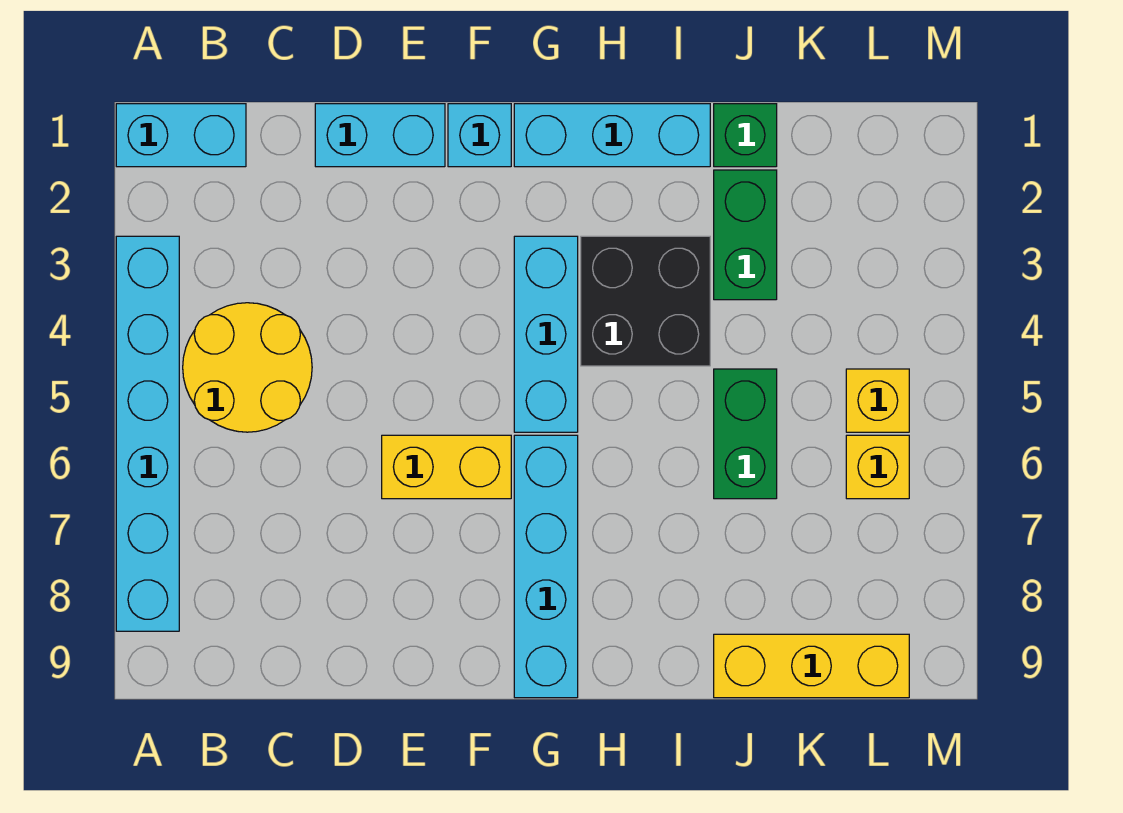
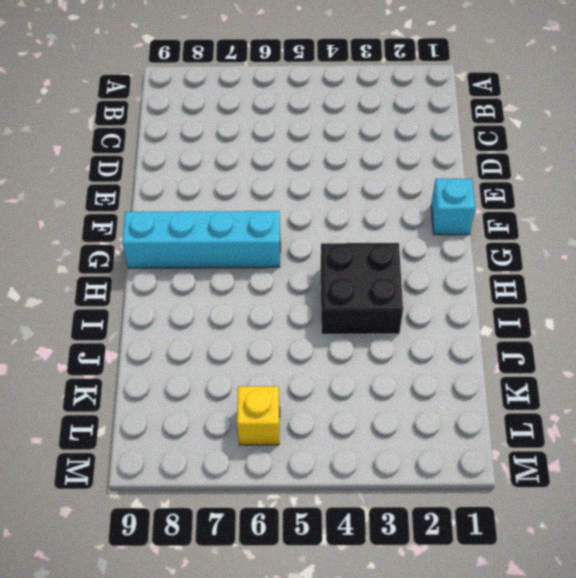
none -> cyan brick A1:B1 level 1
none -> cyan brick A3:A8 level 1
none -> yellow round brick B4:C5 level 1

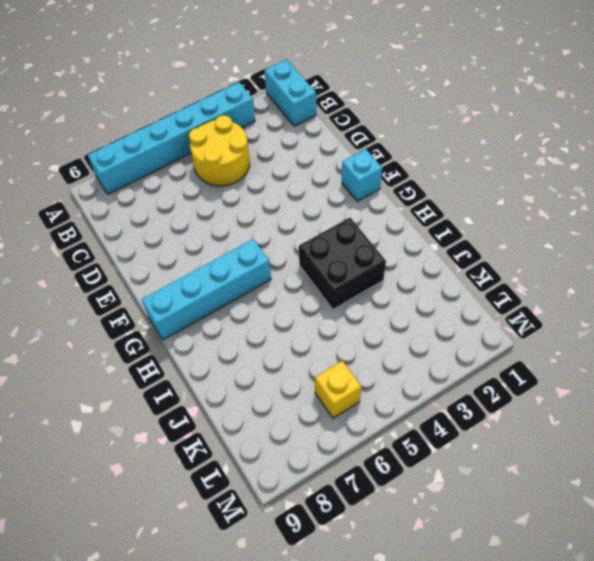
none -> cyan brick D1:E1 level 1
none -> yellow brick E6:F6 level 1
none -> cyan brick G1:I1 level 1

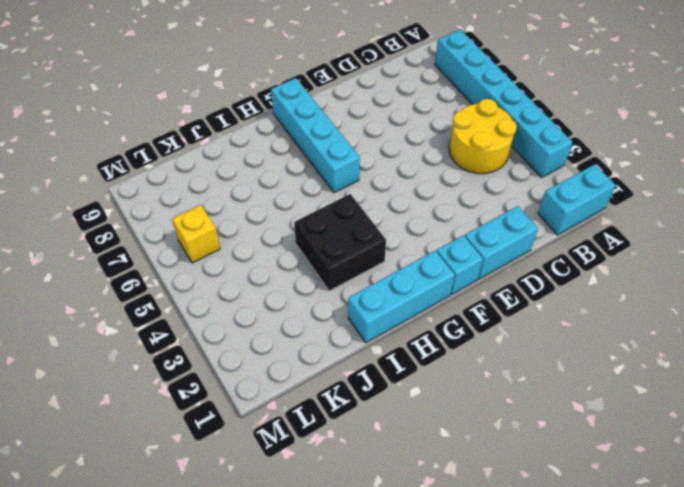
none -> yellow brick E6:F6 level 1
none -> cyan brick G3:G5 level 1
none -> green brick J1 level 1

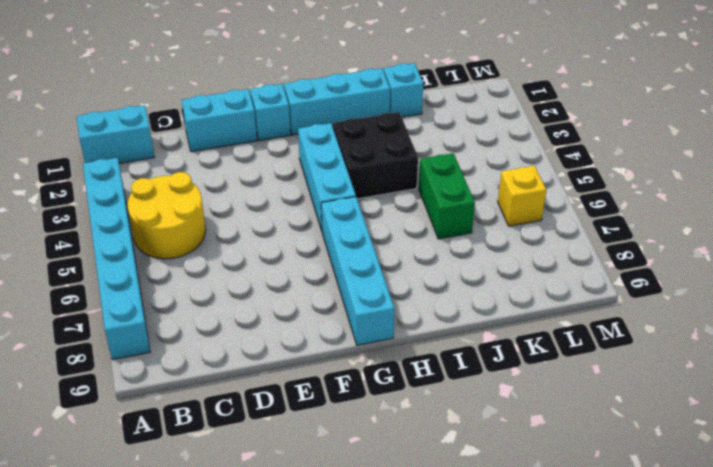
cyan brick J1 level 1 -> green brick J1 level 1
none -> yellow brick E6:F6 level 1
none -> green brick J2:J3 level 1
none -> yellow brick J9:L9 level 1

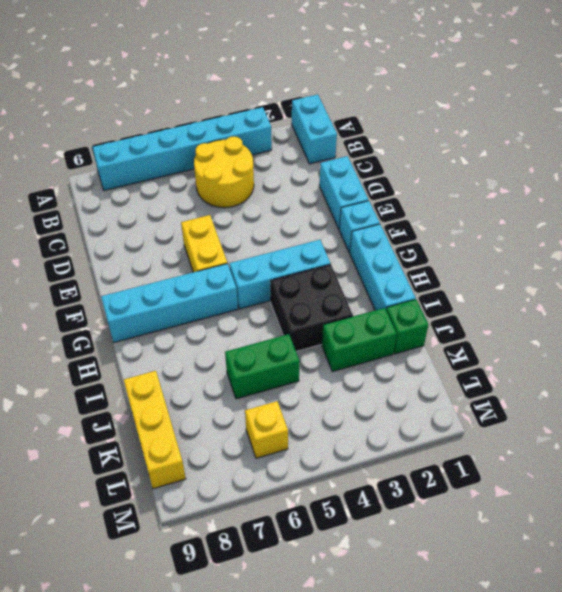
none -> yellow brick L5 level 1

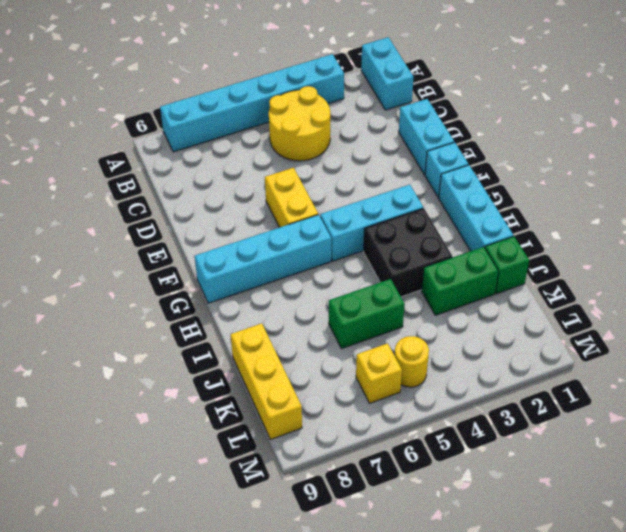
yellow round brick L5 level 1 -> yellow brick L5 level 1

